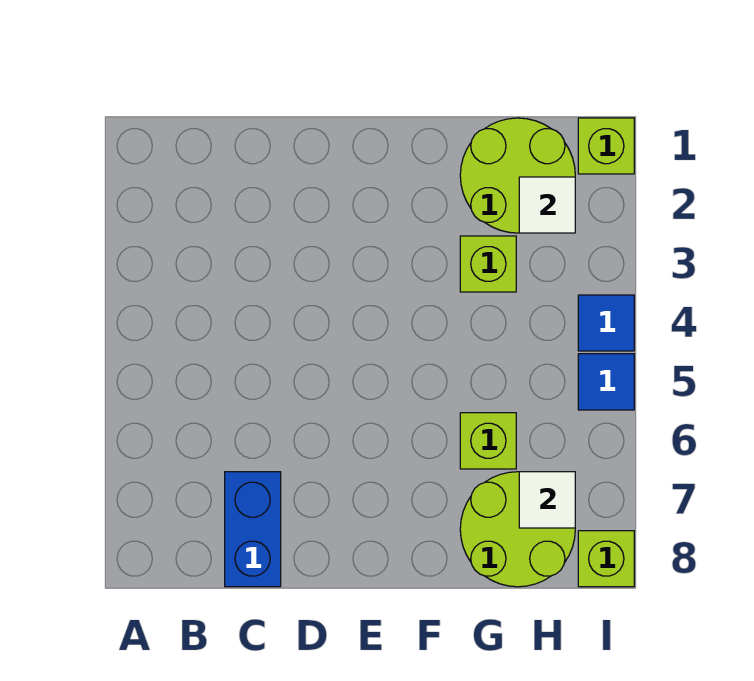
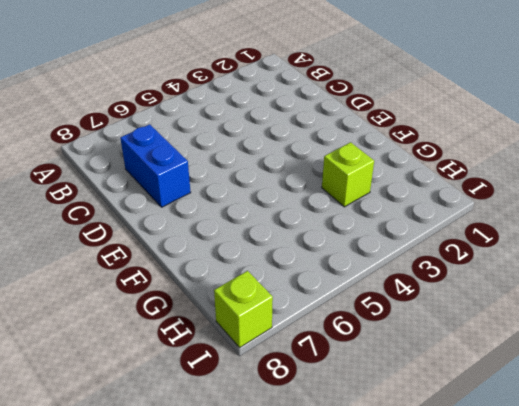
blue brick C7:D7 level 1 -> blue brick C7:C8 level 1
none -> lime round brick G1:H2 level 1
none -> lime brick G6 level 1

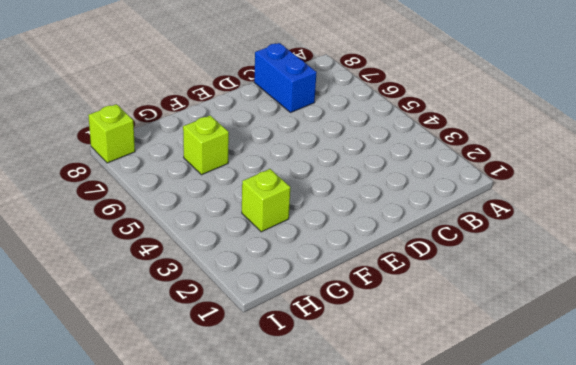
none -> lime round brick G1:H2 level 1
none -> lime round brick G7:H8 level 1

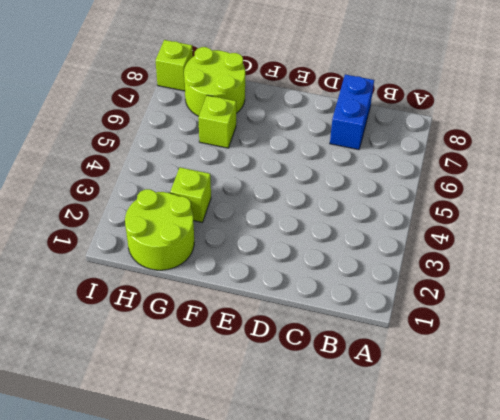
none -> lime brick I1 level 1
none -> blue tile I4 level 1

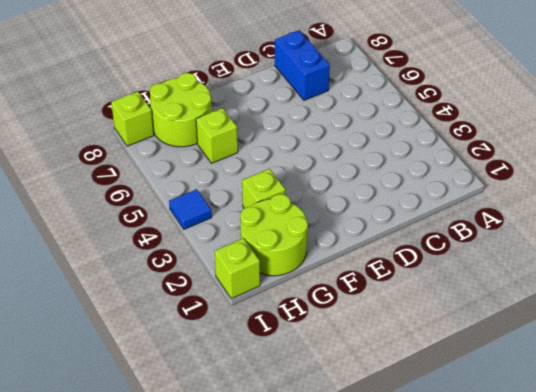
none -> blue tile I5 level 1
none -> white tile H2 level 2

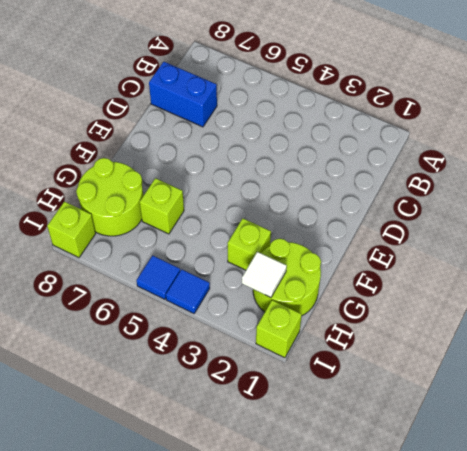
none -> white tile H7 level 2

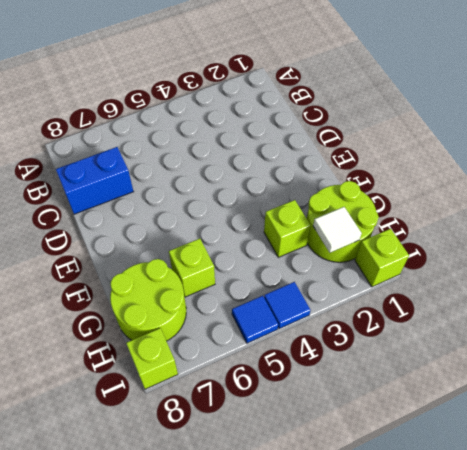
none -> white tile H7 level 2

